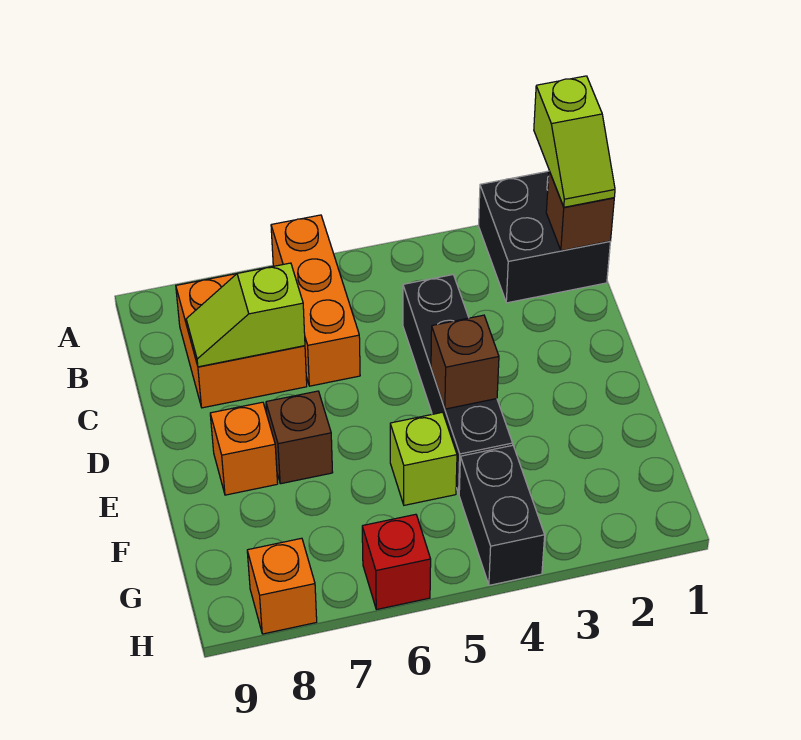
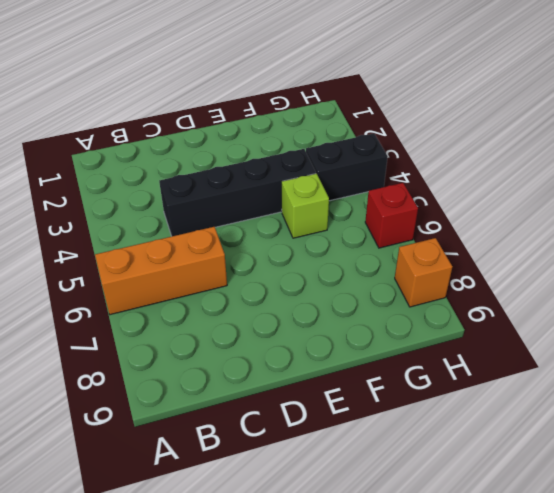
none -> black brick A1:B2 level 1
none -> orange brick B7:C8 level 1
none -> brown brick E7 level 1

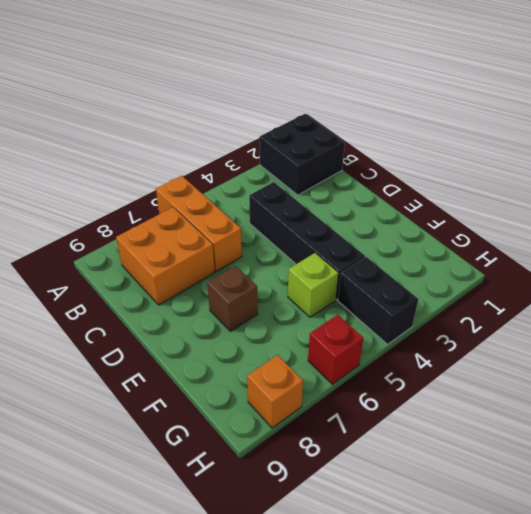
none -> orange brick E8 level 1
none -> brown brick B1 level 2
none -> lime slope C7:C8 level 2 top 7

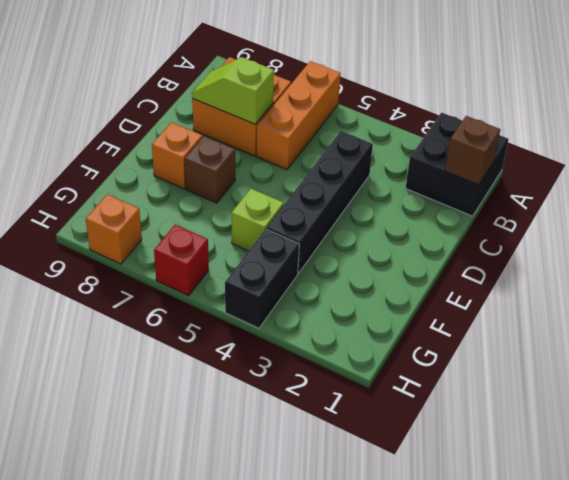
none -> brown brick E4 level 2
none -> lime slope A1:B1 level 3 top A

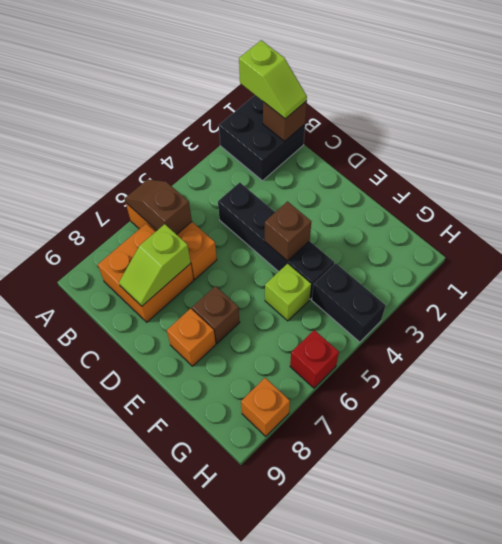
brown slope A6:B6 level 2 top B -> none

